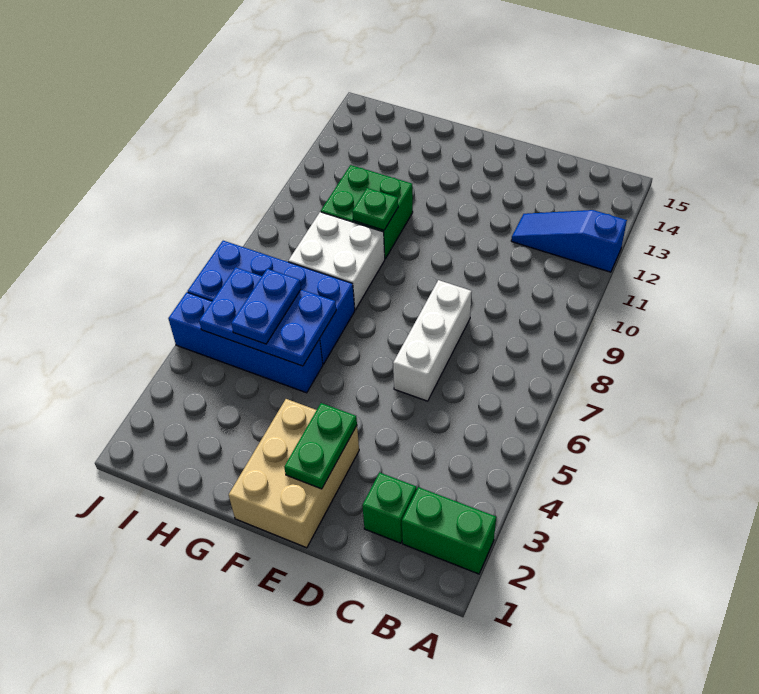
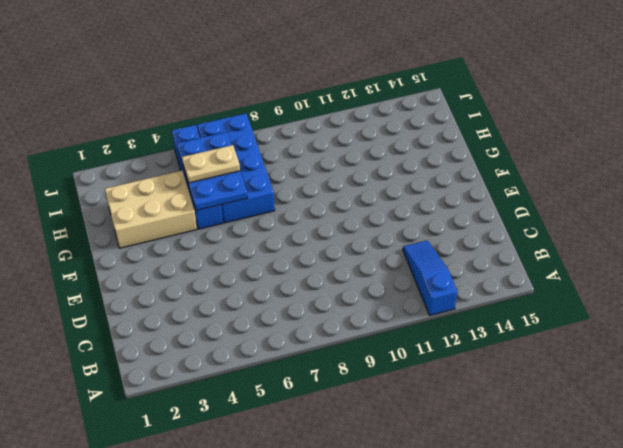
tan brick G2:H4 level 1 -> tan brick E1:F3 level 1
tan plate H5:H6 level 3 -> blue plate H5:H6 level 3
none -> green brick A2:B2 level 1
none -> green brick C2 level 1
none -> white brick D6:D8 level 1

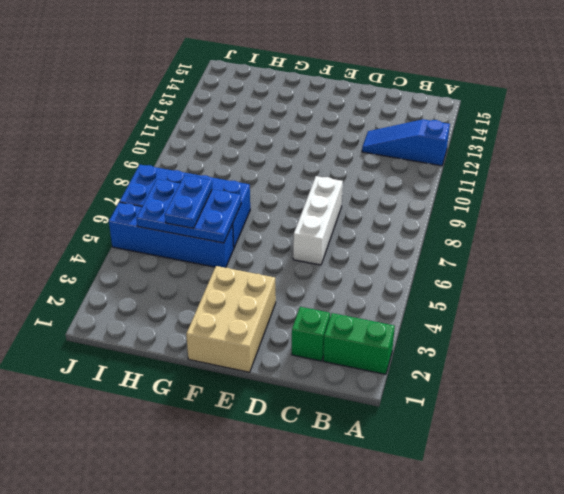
none -> white brick G8:H9 level 1
none -> green brick G10:H11 level 1
none -> green plate E2:E3 level 2

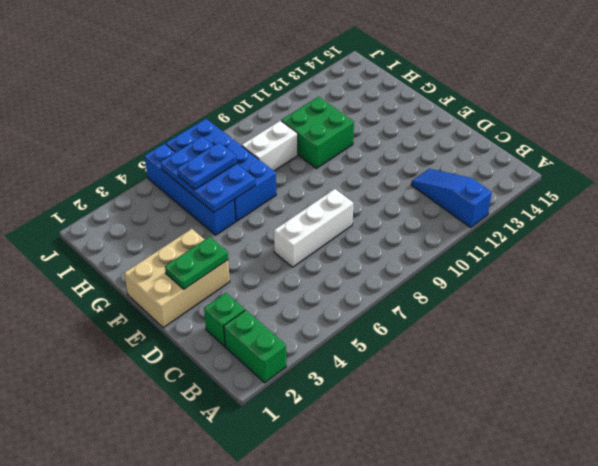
white brick H8:H9 level 1 -> white brick G8:H9 level 1
none -> green plate G10 level 2

